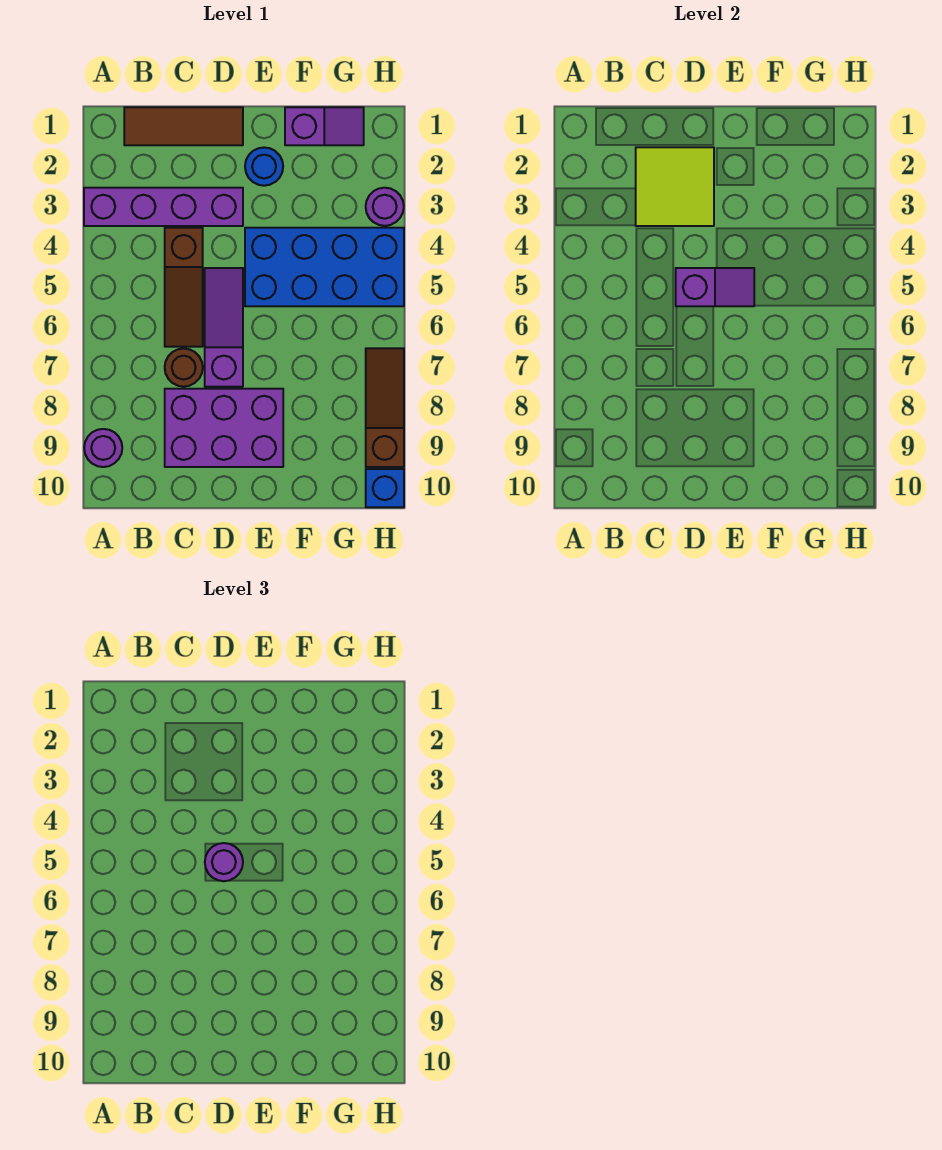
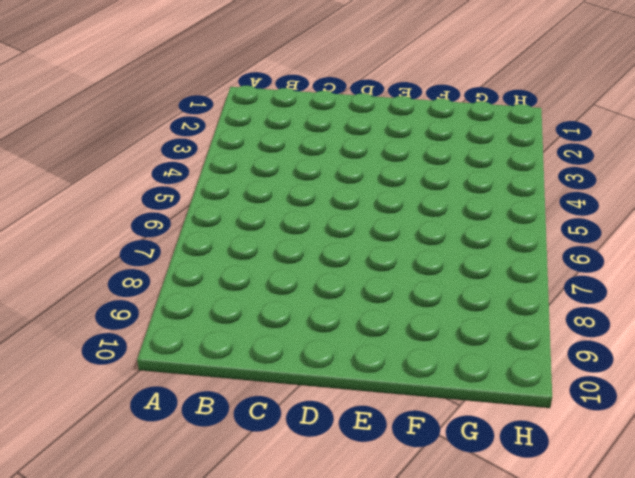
none -> purple brick A3:D3 level 1
none -> purple round brick A9 level 1
none -> brown tile B1:D1 level 1

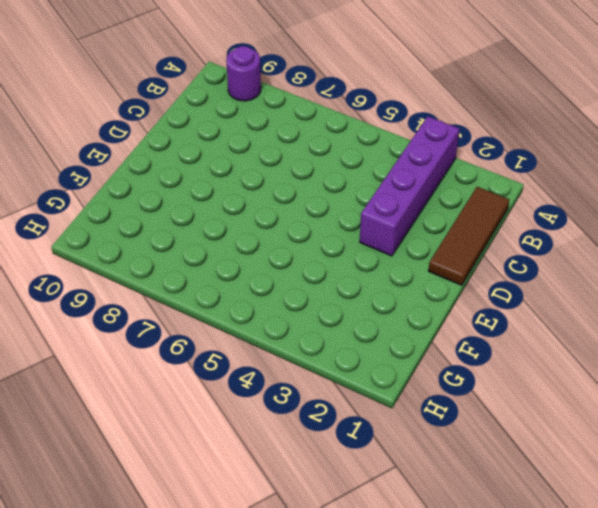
none -> brown slope C4:C6 level 1 top 4
none -> brown round brick C7 level 1
none -> purple brick C8:E9 level 1

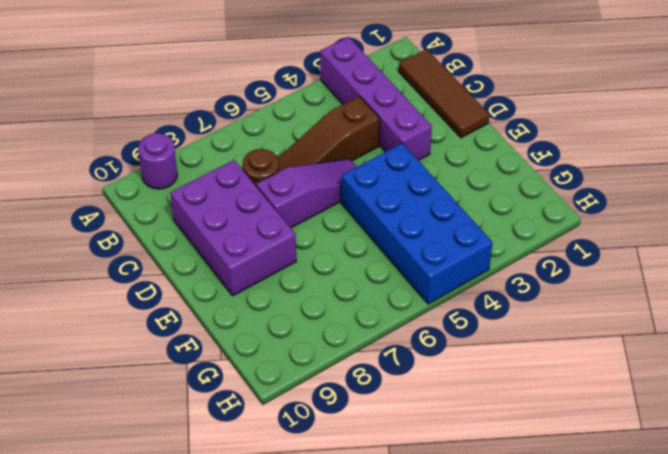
none -> blue round brick E2 level 1
none -> purple slope F1:G1 level 1 top F
none -> purple round brick H3 level 1

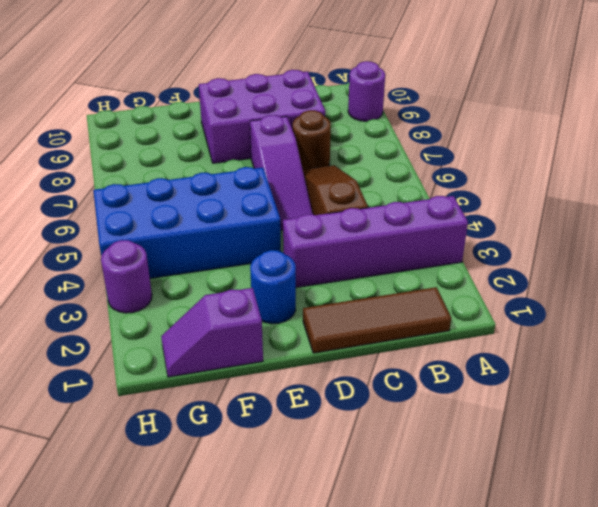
none -> brown slope H7:H9 level 1 top 9
none -> blue brick H10 level 1
none -> lime tile C2:D3 level 2

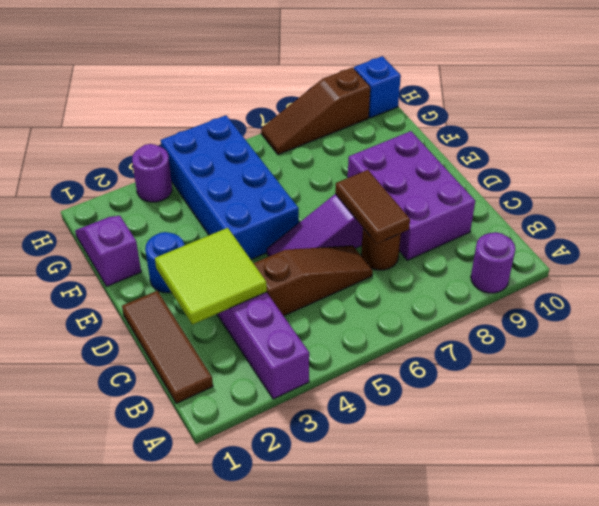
brown tile C7:D7 level 2 -> none
none -> purple slope D5:E5 level 2 top D
none -> purple round brick D5 level 3

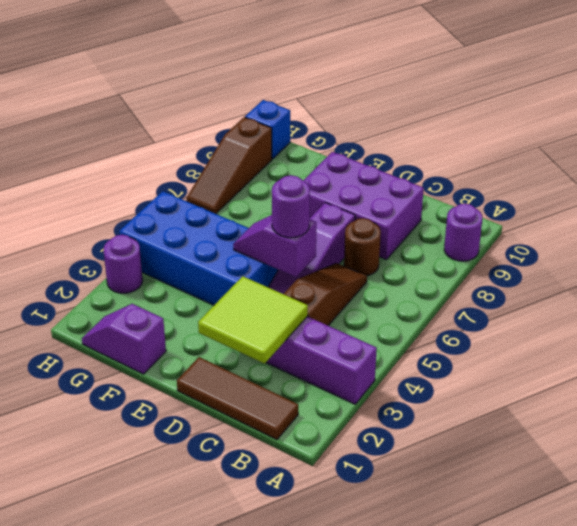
none -> blue round brick E2 level 1

